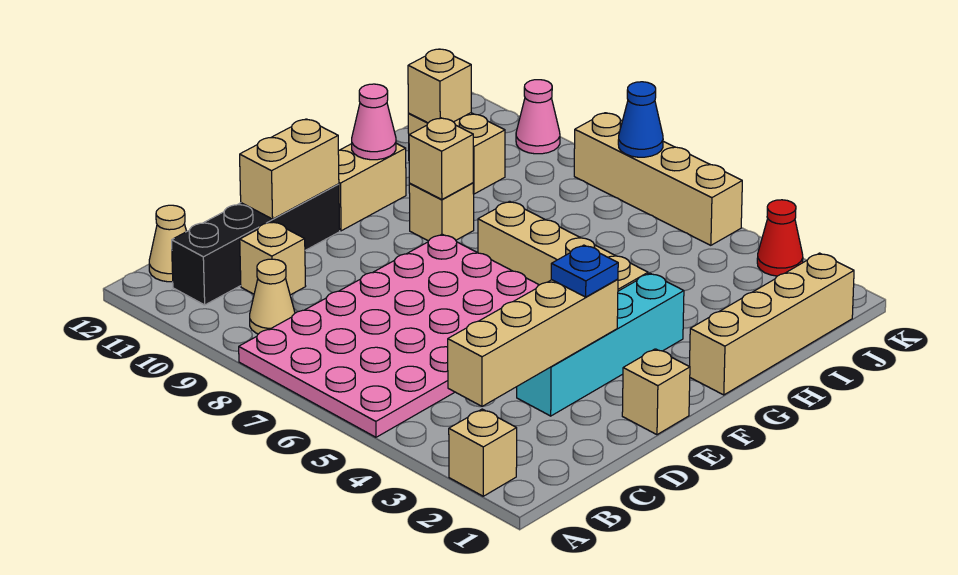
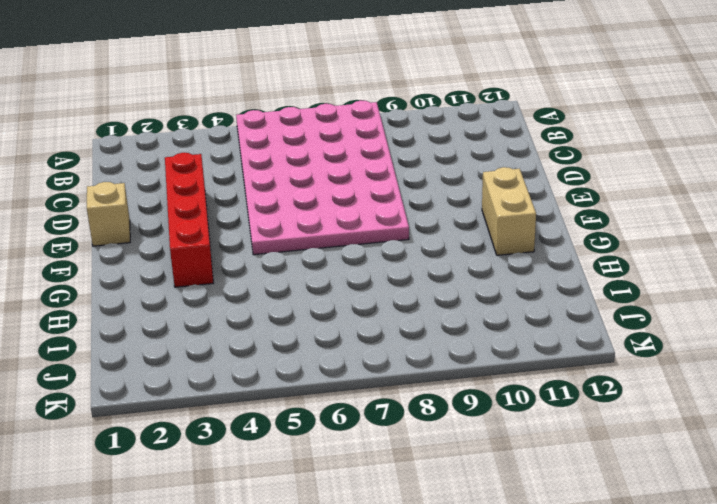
red brick D3:G3 level 1 -> cyan brick D3:G3 level 1
none -> tan brick A2 level 1
none -> tan cone B9 level 1
none -> black brick B11:E11 level 1

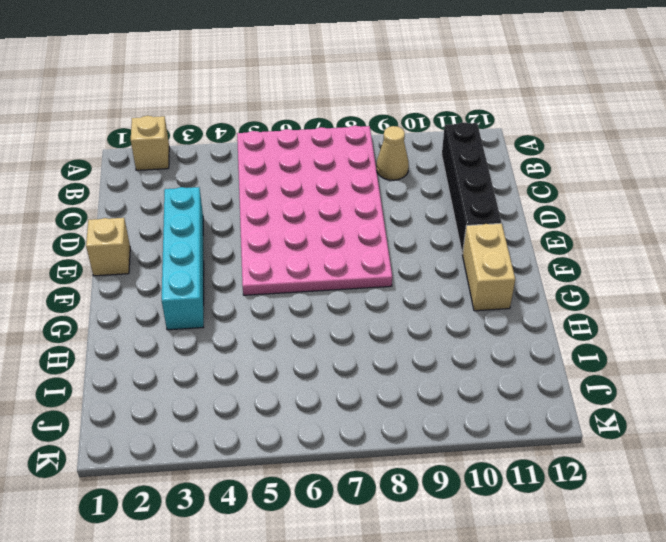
none -> tan cone B12 level 1
none -> tan brick C10 level 1
none -> tan brick G1:J1 level 1

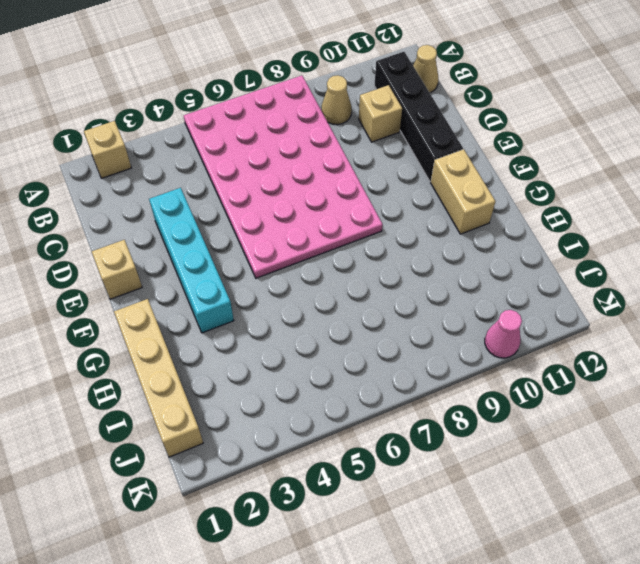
none -> tan brick G4:G7 level 1
none -> tan brick G9 level 1
none -> tan brick I10:I11 level 1

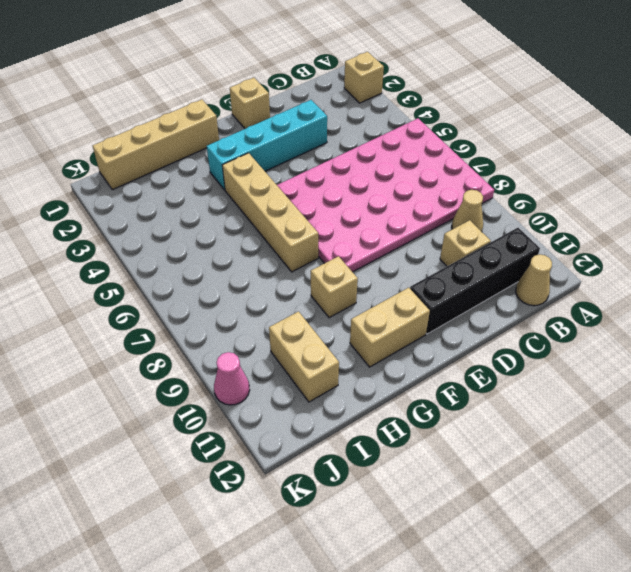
none -> red cone K3 level 1
none -> tan brick K5:K8 level 1
none -> tan brick B3:E3 level 2

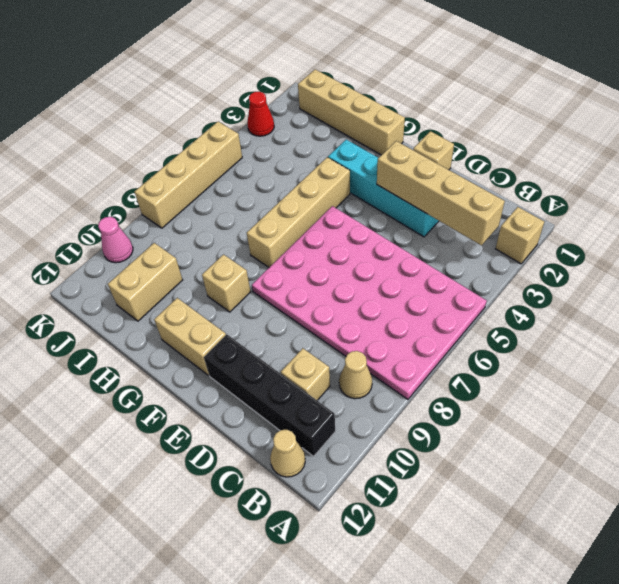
none -> tan brick D11:E11 level 2
none -> tan brick G9 level 2
none -> pink cone G11 level 2

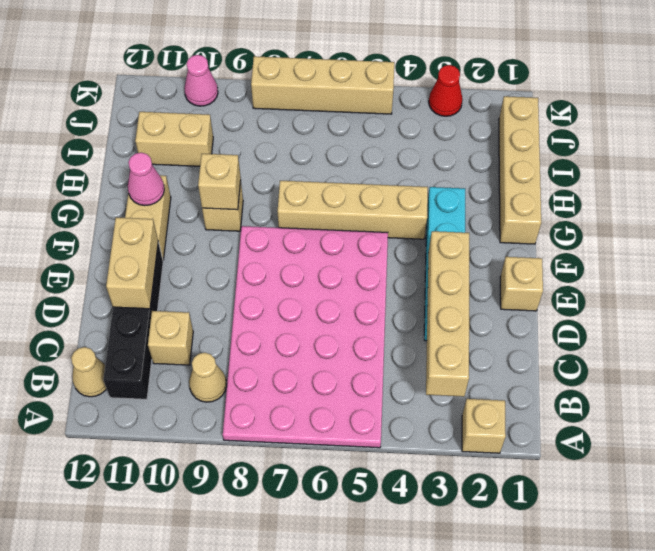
none -> tan brick I11 level 2
none -> blue cone K7 level 2
none -> blue plate E3 level 3

